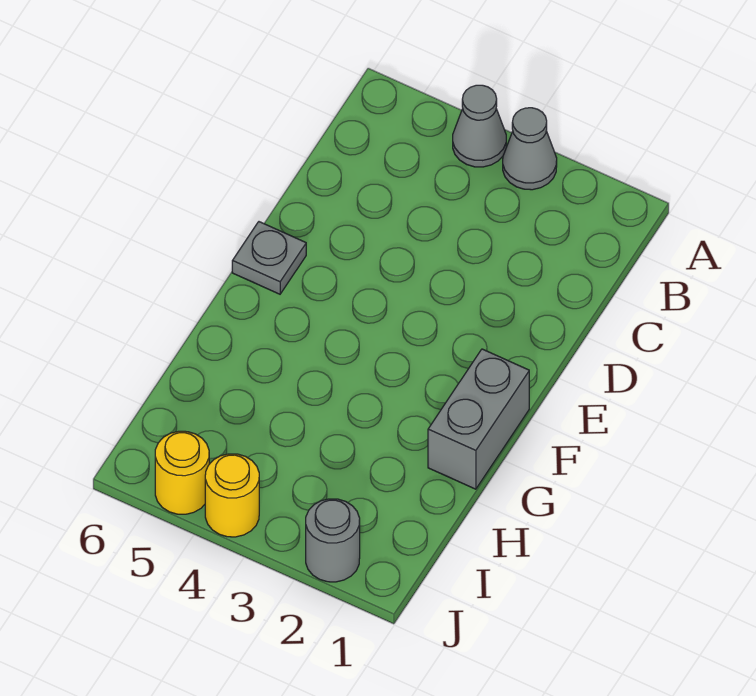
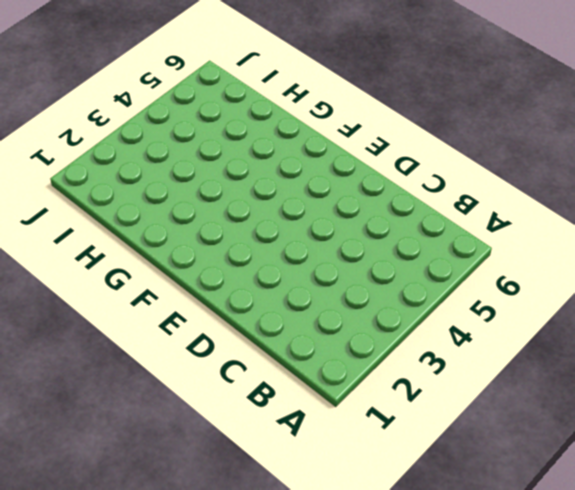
none -> grey cone A3 level 1
none -> grey cone A4 level 1

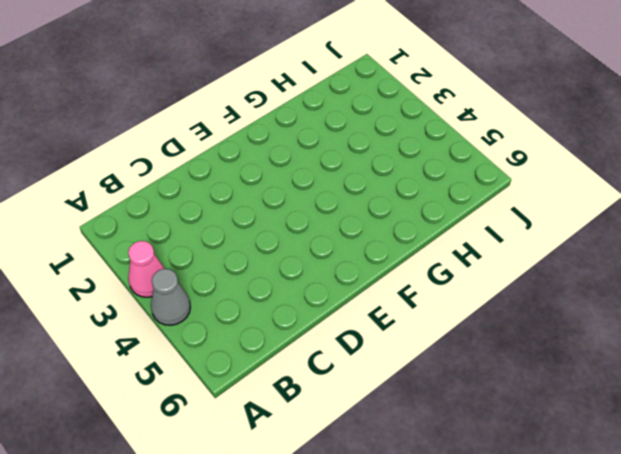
pink cone A3 level 1 -> grey cone A3 level 1
none -> grey plate E6 level 1
none -> grey brick F1:G1 level 1

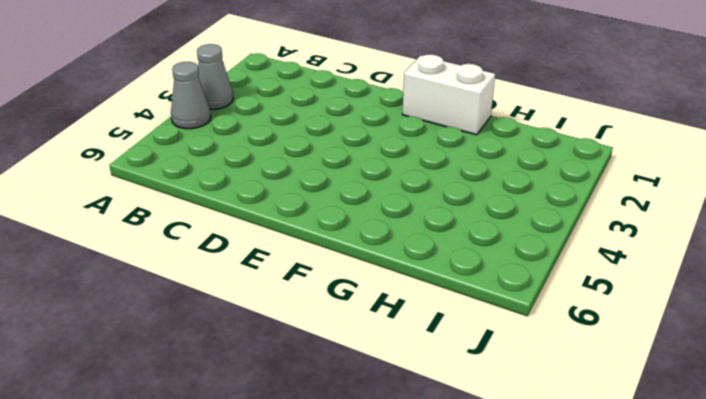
white brick F1:G1 level 1 -> grey brick F1:G1 level 1
none -> grey plate E6 level 1
none -> grey round brick J2 level 1

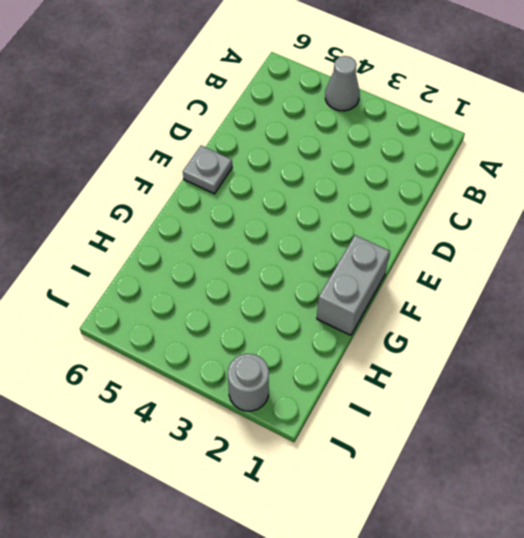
none -> grey cone A3 level 1
none -> yellow round brick J4 level 1

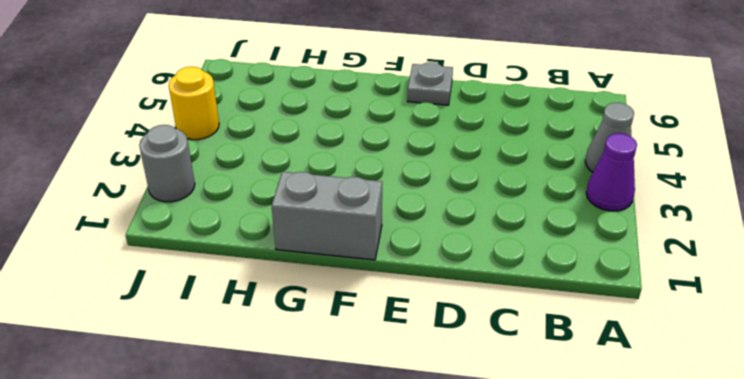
purple cone A3 level 1 -> grey cone A3 level 1
none -> yellow round brick J5 level 1

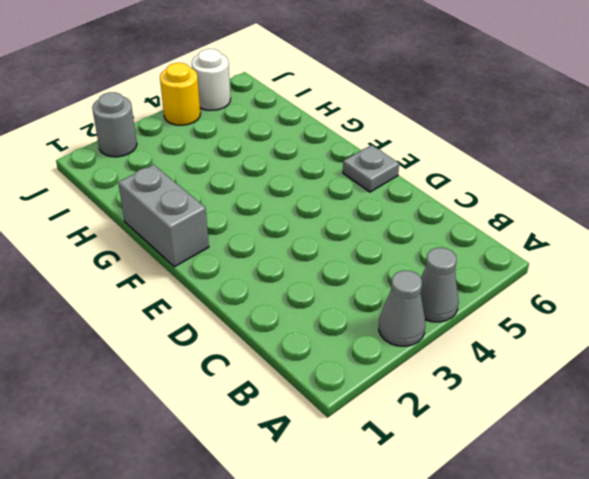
white round brick J5 level 1 -> yellow round brick J5 level 1

